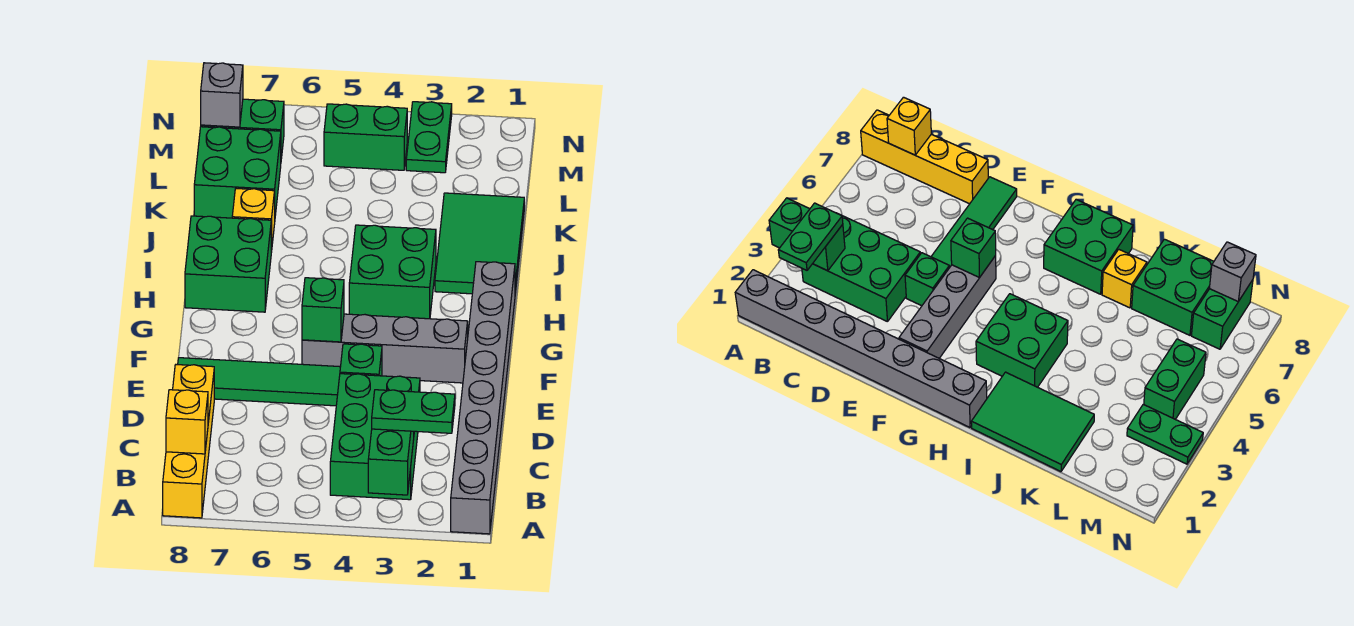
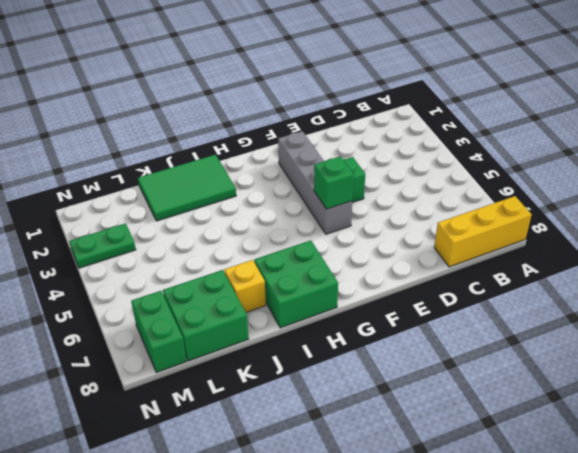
yellow brick A8:C8 level 1 -> yellow brick A8:D8 level 1
none -> grey brick A1:H1 level 1
none -> green brick B3:D4 level 1
none -> green tile E5:E8 level 1

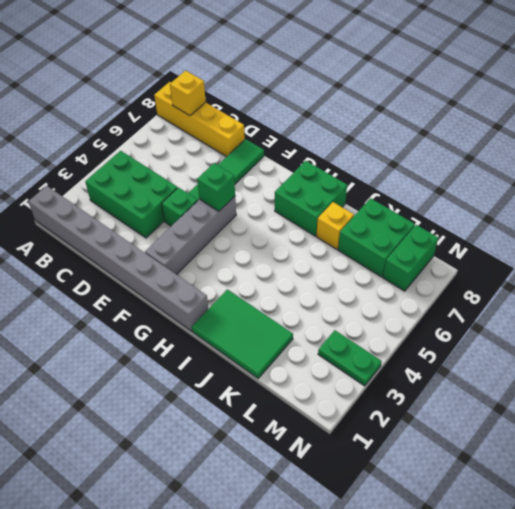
none -> green brick H3:I4 level 1
none -> green brick M4:M5 level 1
none -> green brick A3:B3 level 2

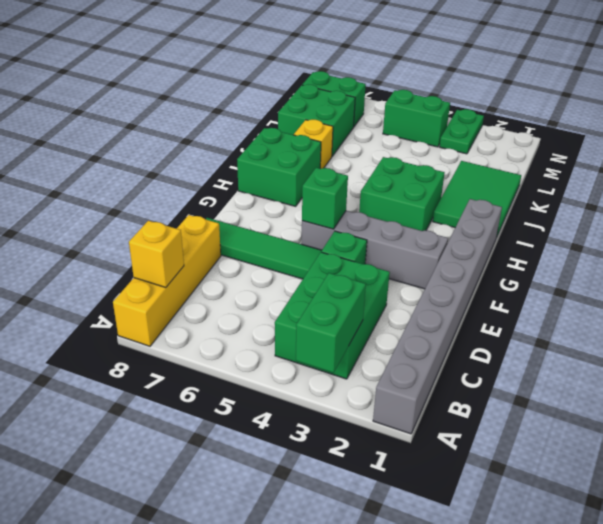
none -> grey brick M8 level 2
none -> green plate B2:B3 level 3

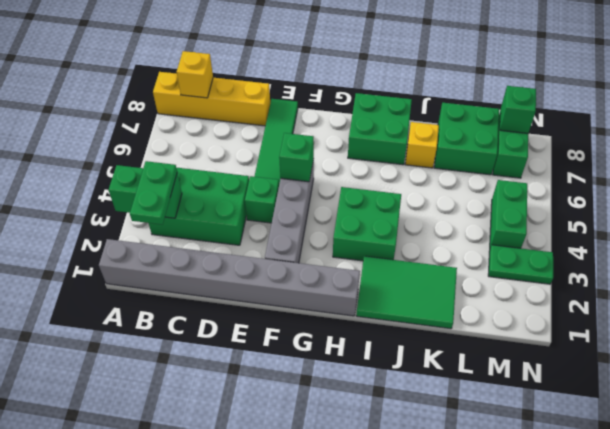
green brick M8 level 2 -> grey brick M8 level 2

